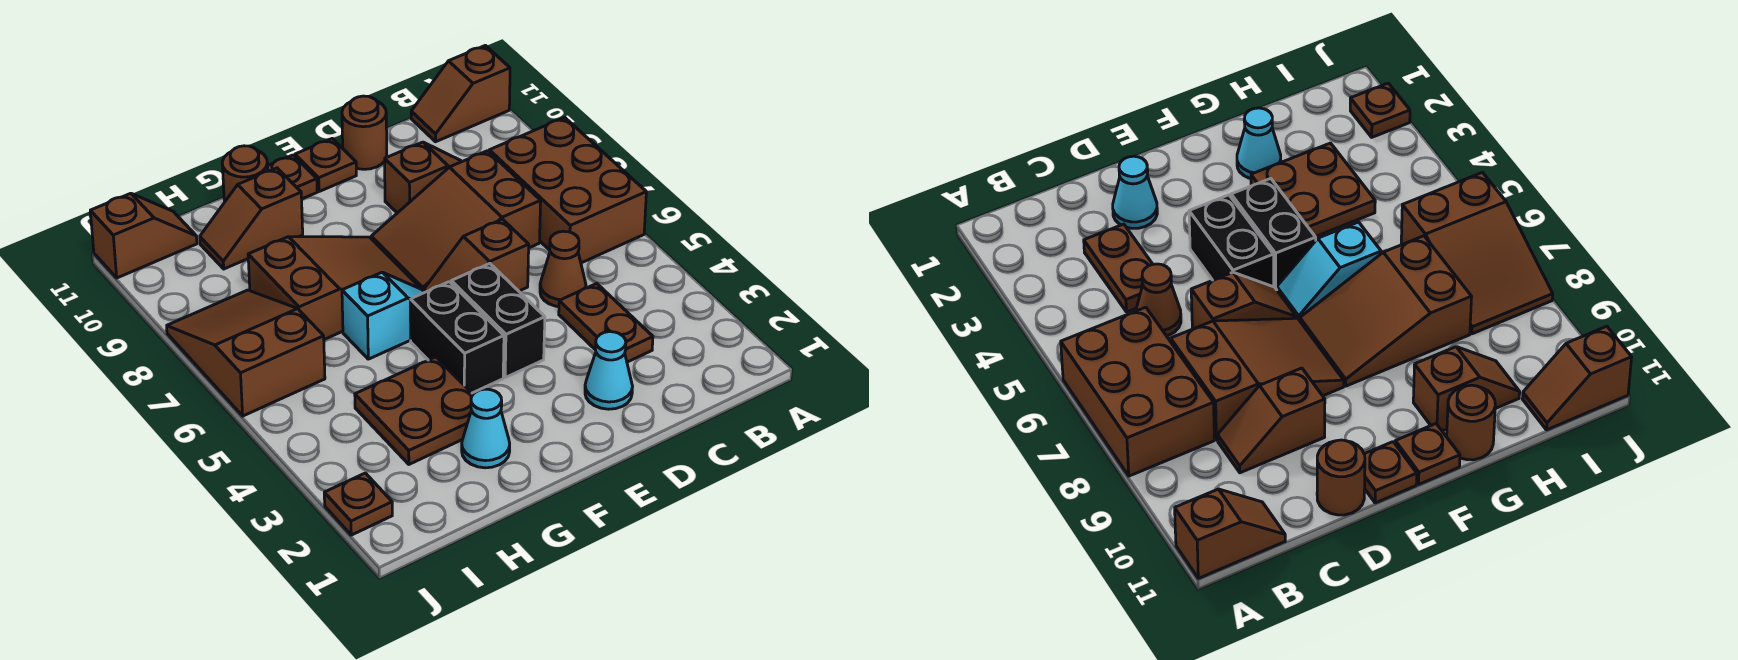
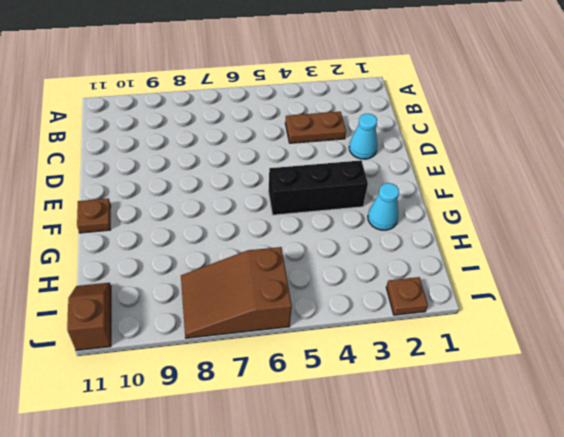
black brick F3:F5 level 1 -> black brick F4:F5 level 1
none -> brown brick A6:B8 level 1
none -> brown slope A11:B11 level 1 top A
none -> brown cone C5 level 1

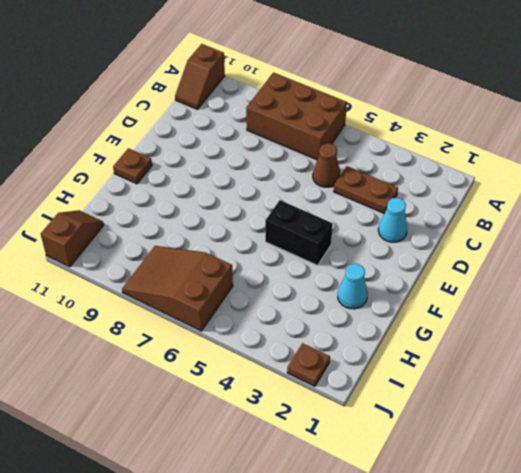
none -> brown slope C7:E8 level 1 top C
none -> brown slope C9:D9 level 1 top D
none -> brown slope D6:E6 level 1 top D

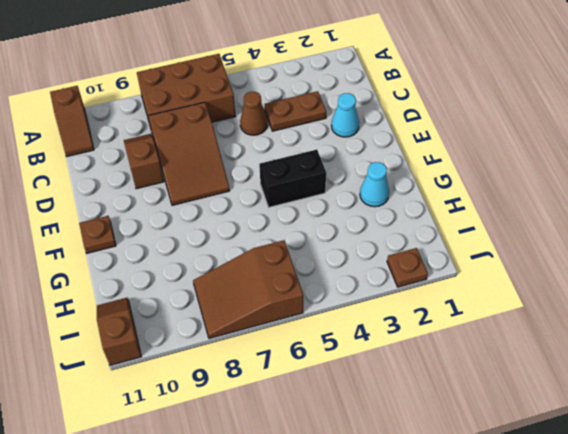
none -> brown slope D6:E6 level 1 top D
none -> brown round brick D11 level 1
none -> black brick E4:E5 level 1

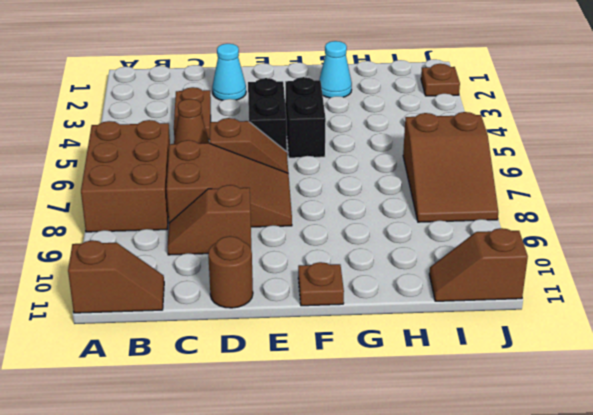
none -> brown plate E11 level 1
none -> cyan slope F6:G6 level 1 top G
none -> brown slope F7:H8 level 1 top H

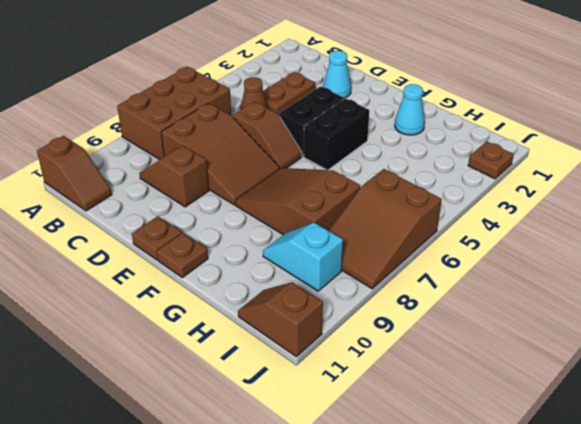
cyan slope H9:I9 level 1 top I -> cyan slope F6:G6 level 1 top G
none -> brown round brick D11 level 1
none -> brown plate G3:H4 level 1
none -> brown slope G10:H10 level 1 top G

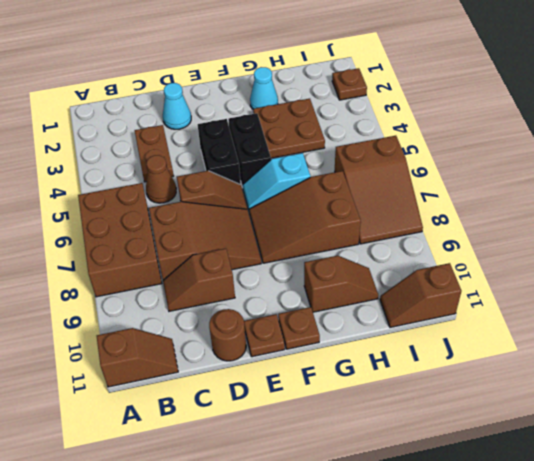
none -> brown round brick G11 level 1

